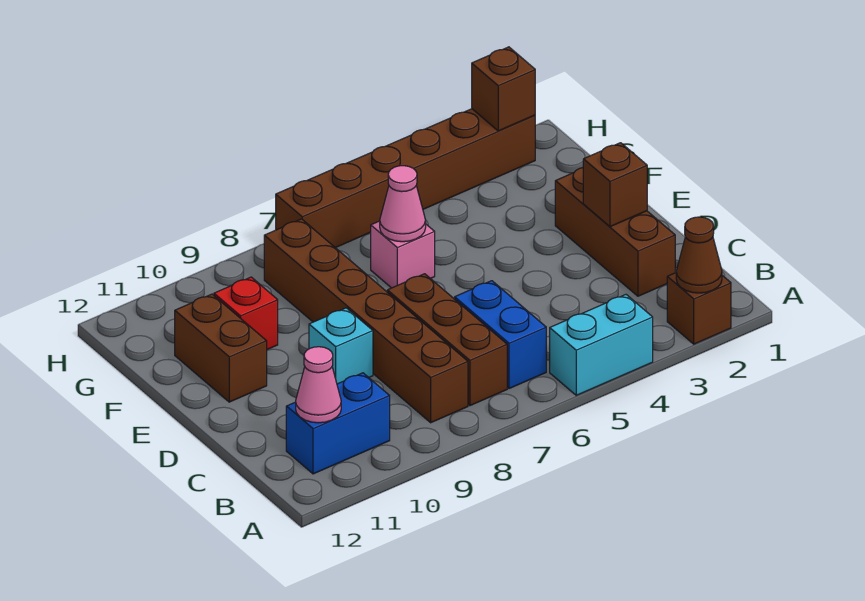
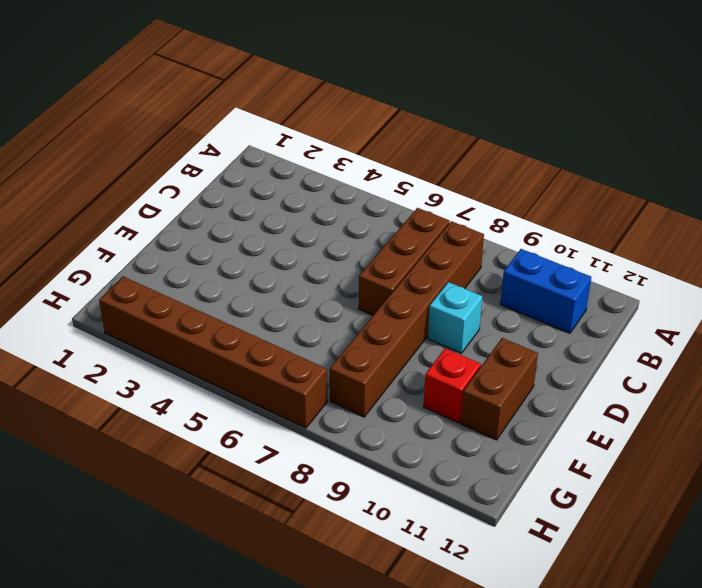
none -> brown brick A2 level 1
none -> cyan brick A4:A5 level 1
none -> blue brick B6:C6 level 1

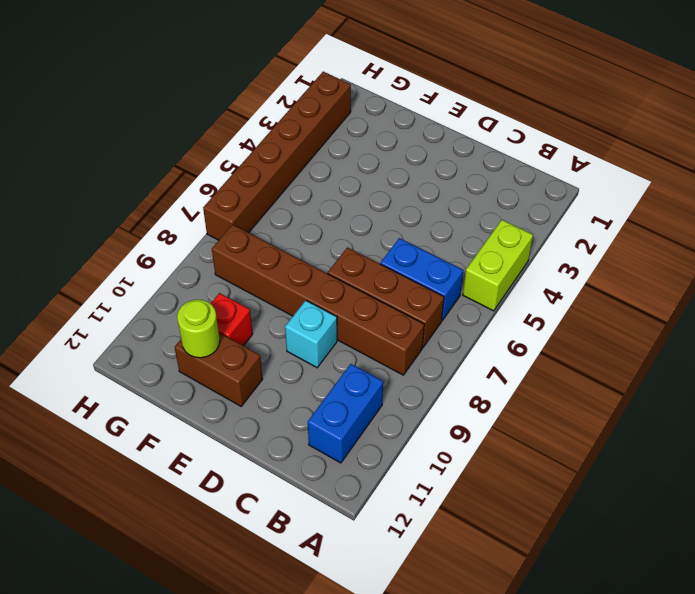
lime brick A4:A5 level 1 -> cyan brick A4:A5 level 1
lime round brick F11 level 2 -> none
none -> brown brick A2 level 1
none -> brown brick C2:E2 level 1
none -> pink brick F6 level 1

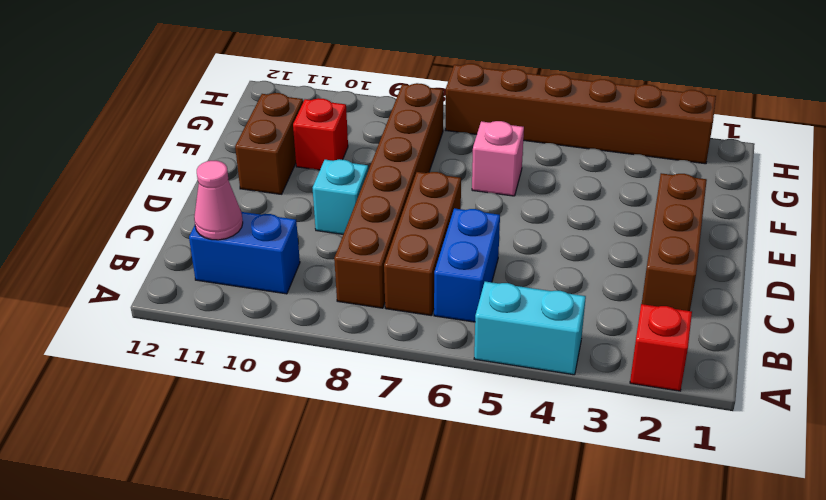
red brick A2 level 1 -> brown brick A2 level 1
none -> brown cone A2 level 2
none -> brown brick D2 level 2
none -> pink cone F6 level 2

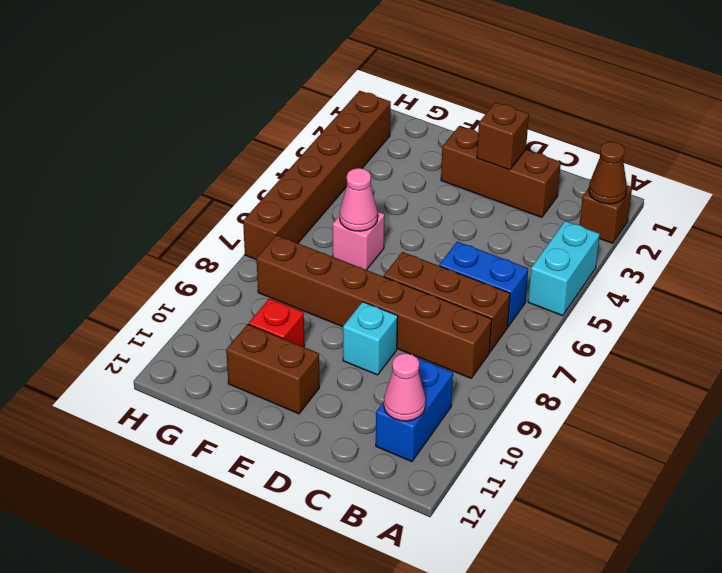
none -> brown brick H2 level 2

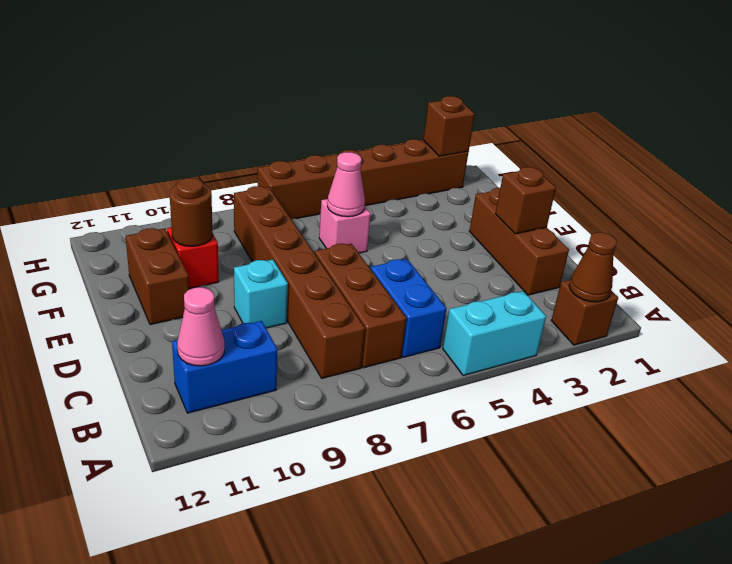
brown round brick F10 level 2 -> none

